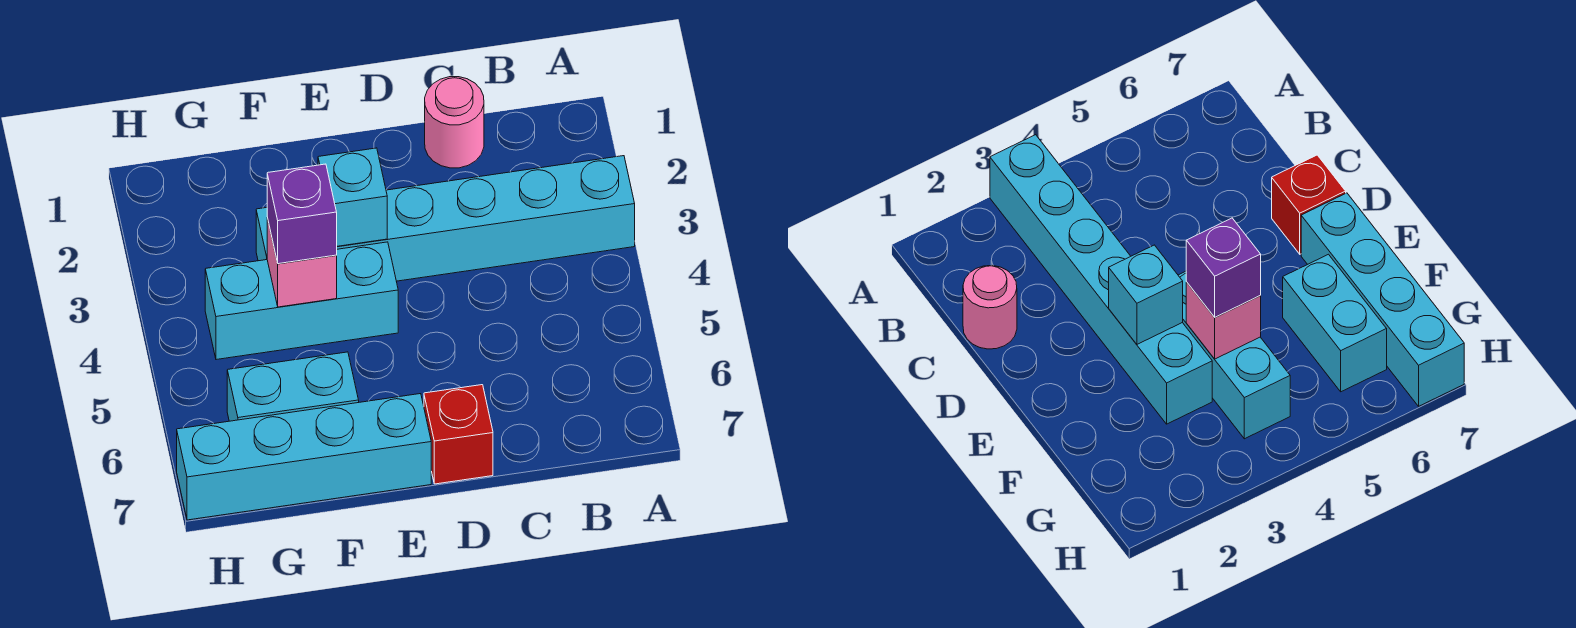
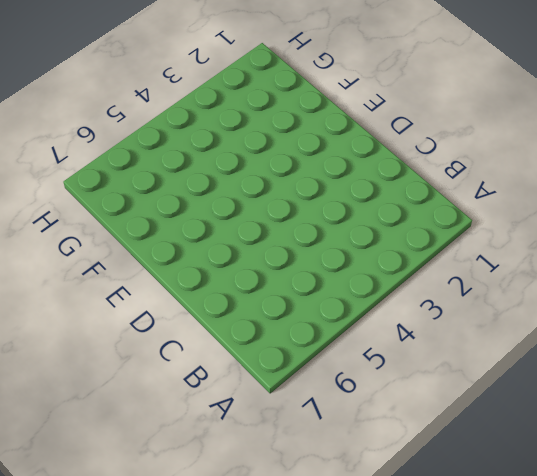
none -> cyan brick A3:F3 level 1
none -> pink round brick C1 level 1

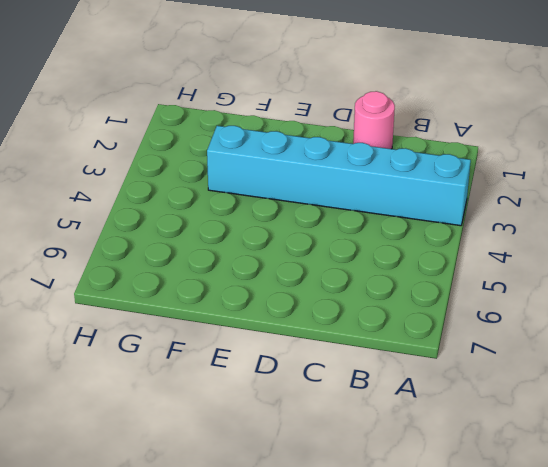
none -> red brick D7 level 1
none -> cyan brick E4:G4 level 1

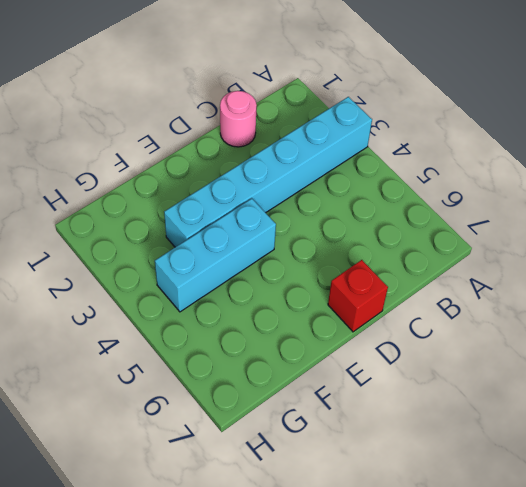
none -> cyan brick E7:H7 level 1
none -> cyan brick F6:G6 level 1

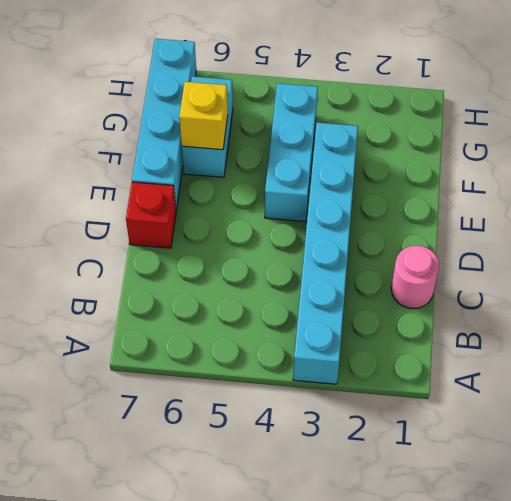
yellow brick F6 level 2 -> none
none -> cyan brick E3 level 2
none -> pink brick F4 level 2

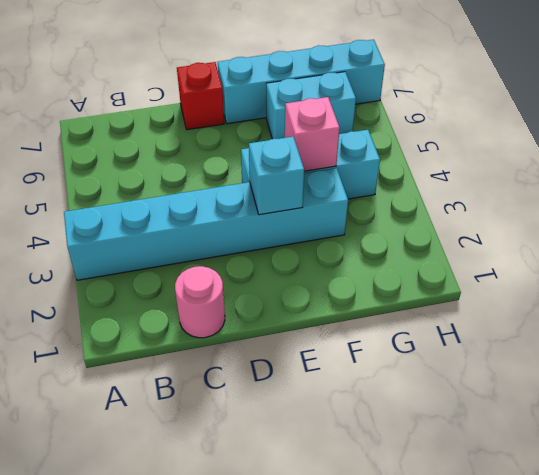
none -> purple brick F4 level 3

